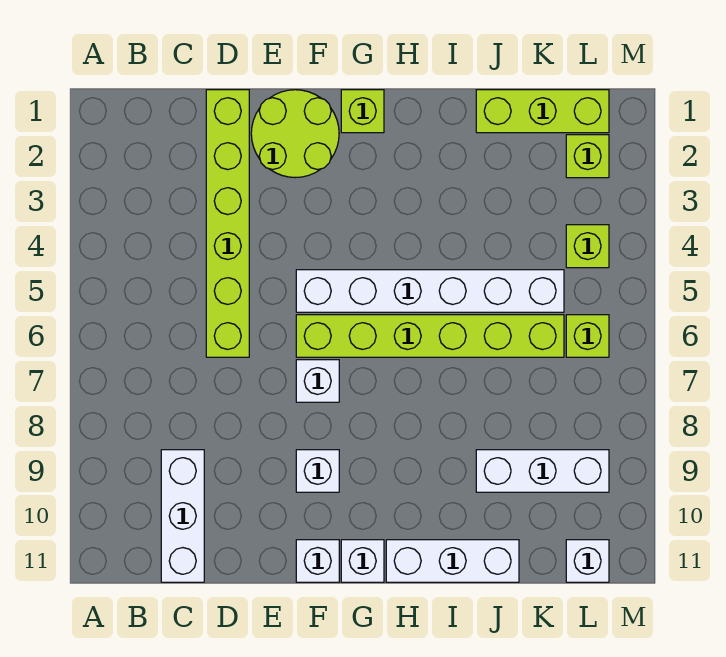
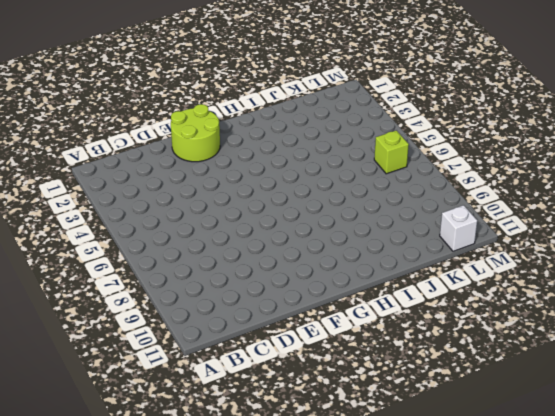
none -> white brick C9:C11 level 1
none -> lime brick D1:D6 level 1
none -> white brick F5:K5 level 1

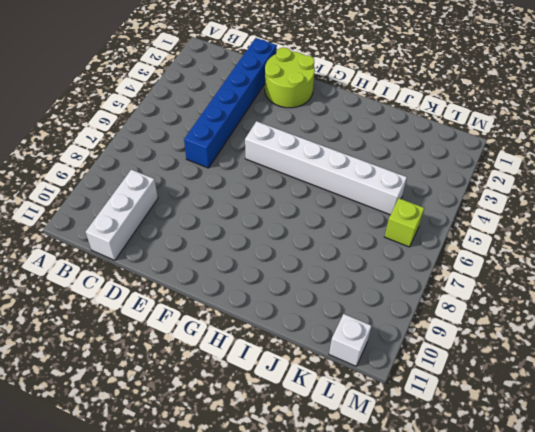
blue brick D1:D6 level 1 -> lime brick D1:D6 level 1
none -> lime brick F6:K6 level 1
none -> white brick F7 level 1
none -> white brick F9 level 1

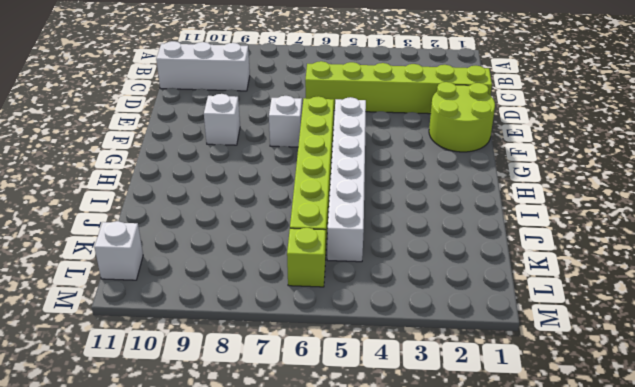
none -> white brick F11 level 1
none -> lime brick G1 level 1
none -> white brick G11 level 1

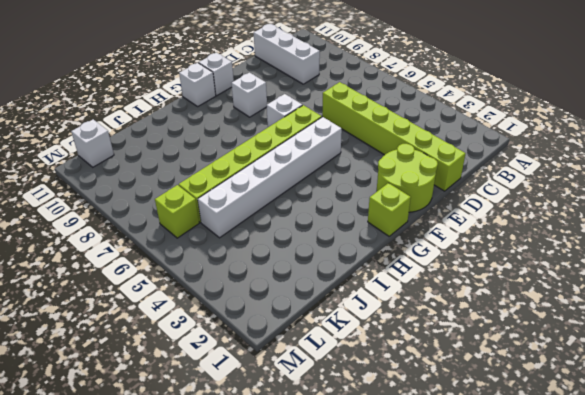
none -> white brick H11:J11 level 1
none -> lime brick J1:L1 level 1
none -> white brick J9:L9 level 1

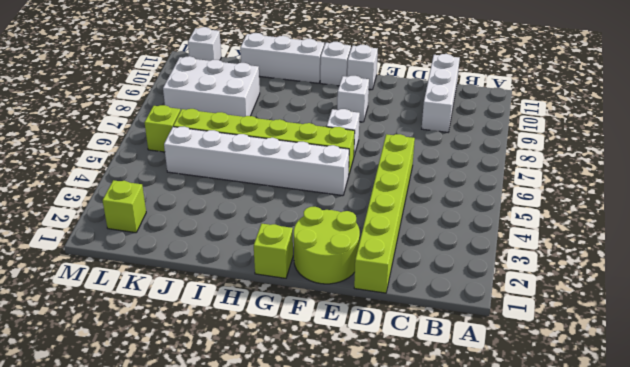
white brick J8:L9 level 1 -> white brick J9:L9 level 1
none -> lime brick J1:L1 level 1
none -> lime brick L4 level 1

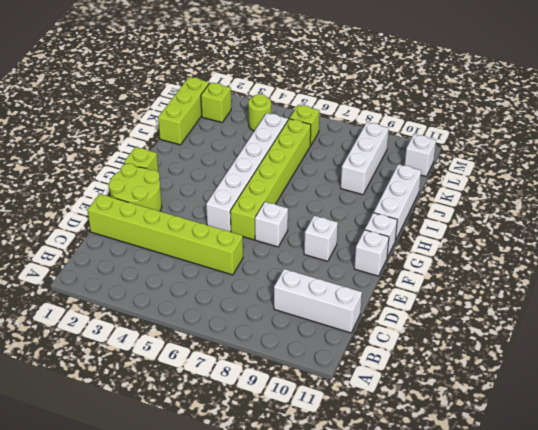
lime round brick L4 level 1 -> lime brick L4 level 1

